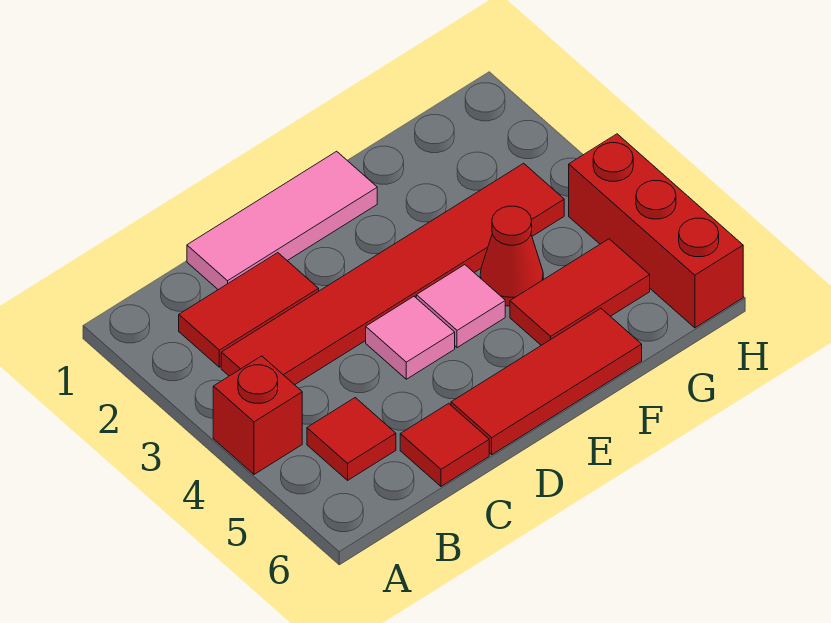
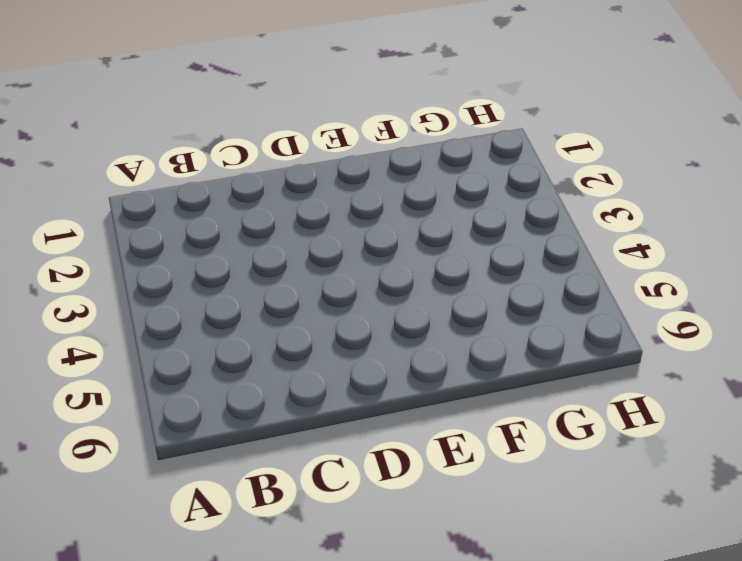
none -> red brick A4 level 1
none -> red tile B2:C2 level 1
none -> red tile B3:G3 level 1

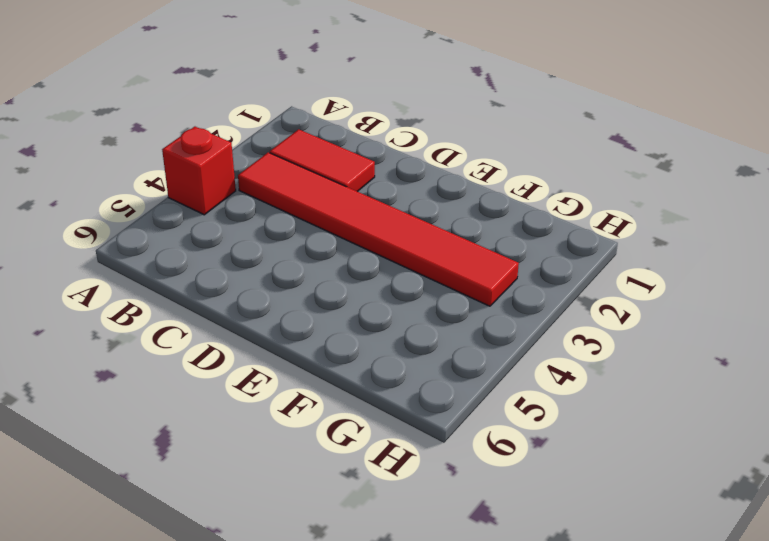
none -> red tile B5 level 1
none -> pink tile C1:E1 level 1
none -> red tile C6 level 1

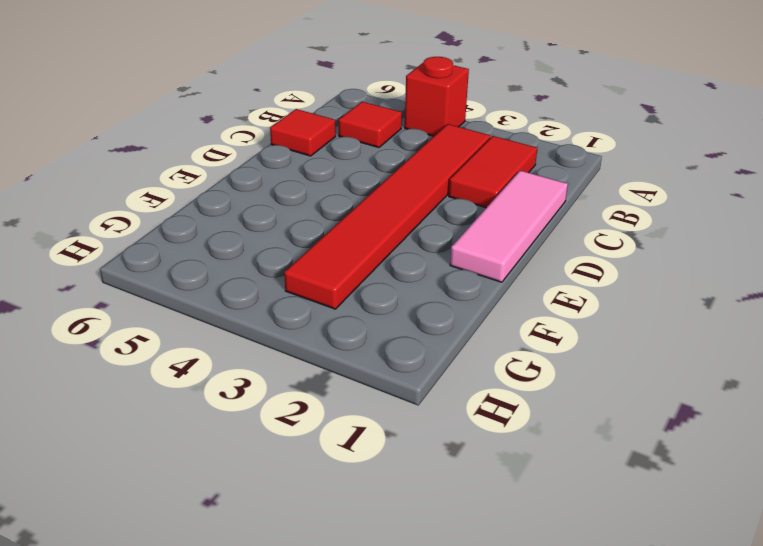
none -> pink tile D4 level 1
none -> red tile D6:F6 level 1
none -> pink tile E4 level 1

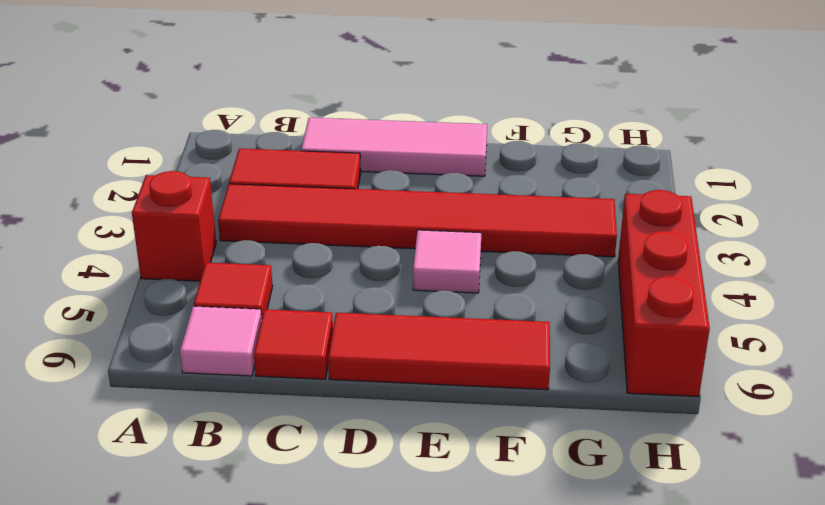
pink tile B6 level 1 -> pink tile D4 level 1
none -> red cone F4 level 1
none -> red tile F5:G5 level 1

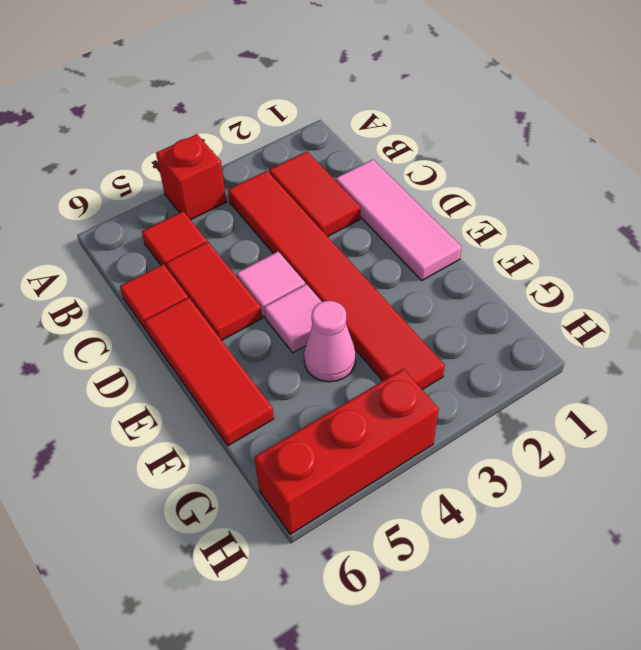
red tile C5:D5 level 1 -> red tile F5:G5 level 1
pink cone F4 level 1 -> red cone F4 level 1

